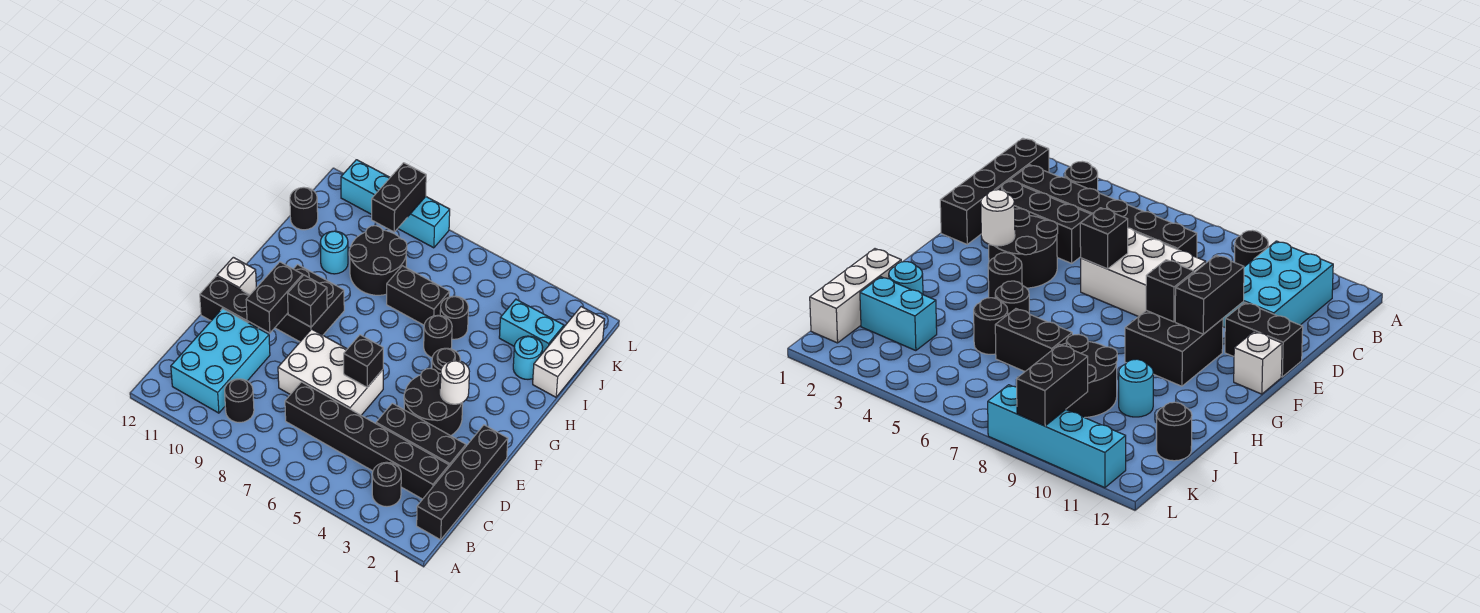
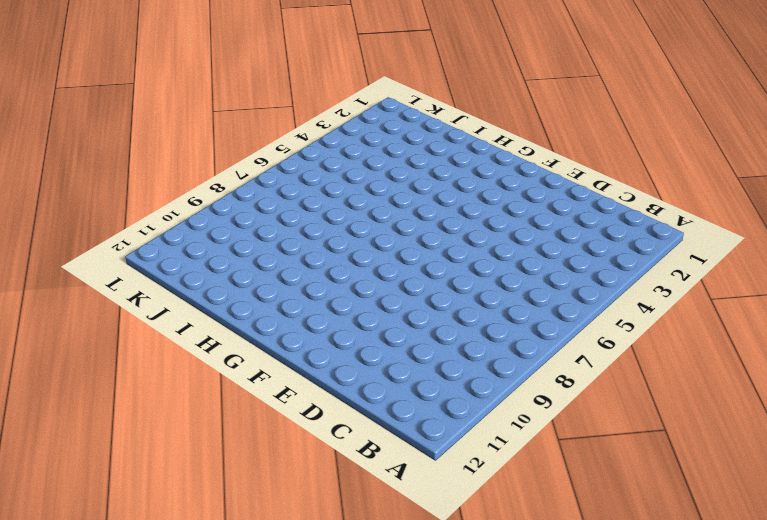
none -> black brick B1:E1 level 1
none -> black round brick B3 level 1
none -> black round brick B9 level 1

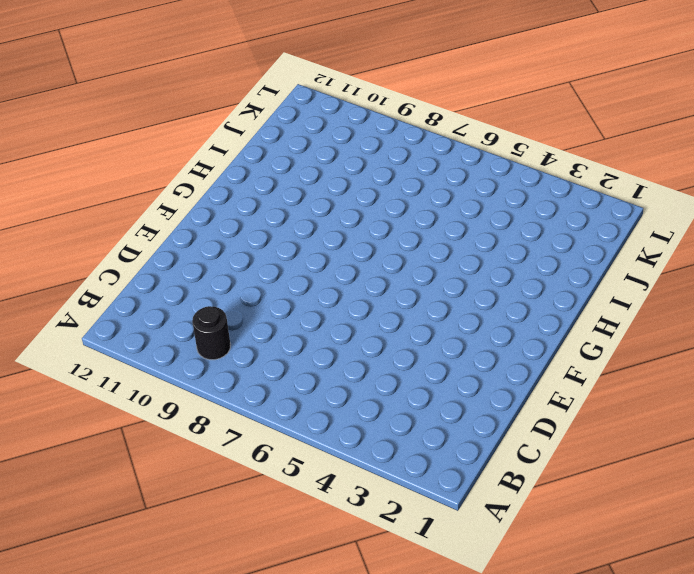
none -> black brick B1:E1 level 1
none -> black round brick B3 level 1
none -> cyan brick B10:D11 level 1

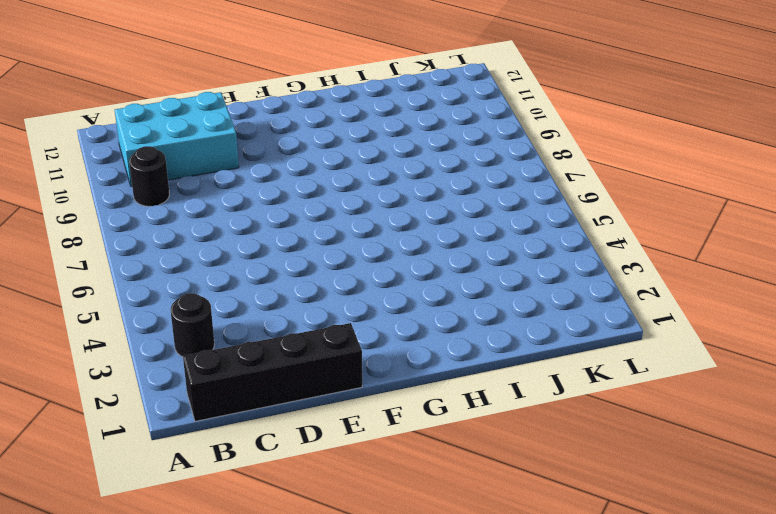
none -> black brick C2:C7 level 1
none -> black brick D2:D4 level 1
none -> white brick D6:E8 level 1

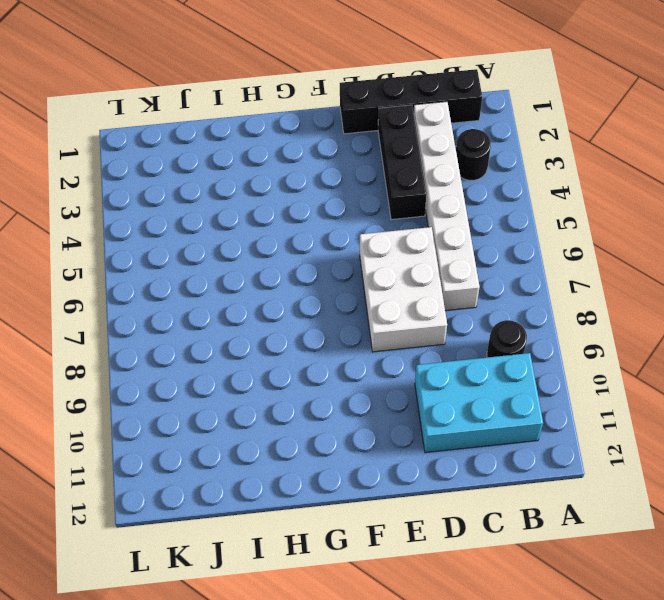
white brick C2:C7 level 1 -> black brick C2:C7 level 1
none -> black round brick E3:F4 level 1
none -> black brick E11:E12 level 1
none -> black brick F9:G10 level 1

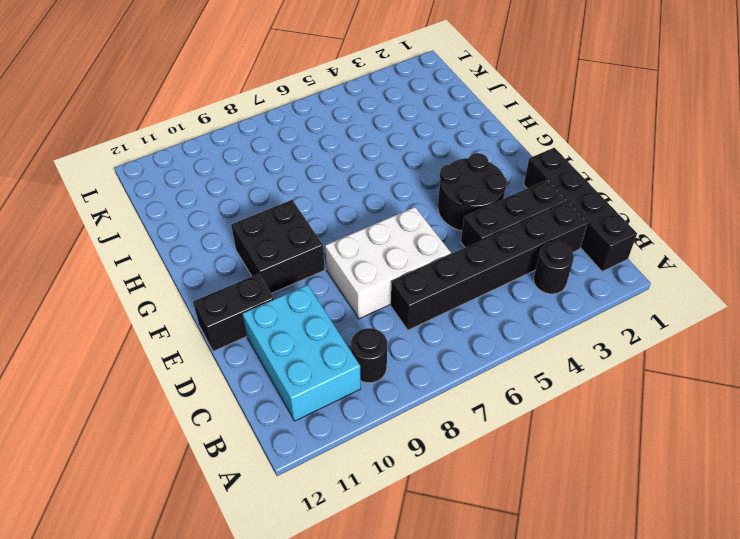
none -> white brick F12 level 1
none -> black round brick G4 level 1
none -> black round brick H5 level 1

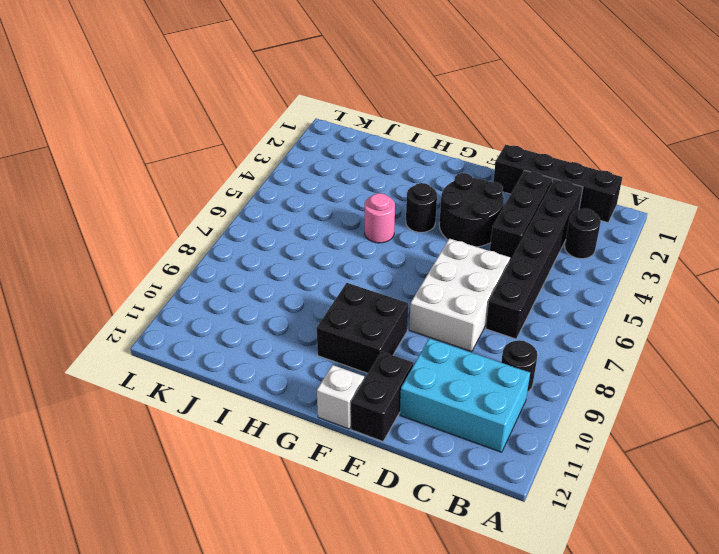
pink round brick H5 level 1 -> black round brick H5 level 1
none -> white brick I1:K1 level 1
none -> cyan round brick I2 level 1
none -> black round brick I5 level 1

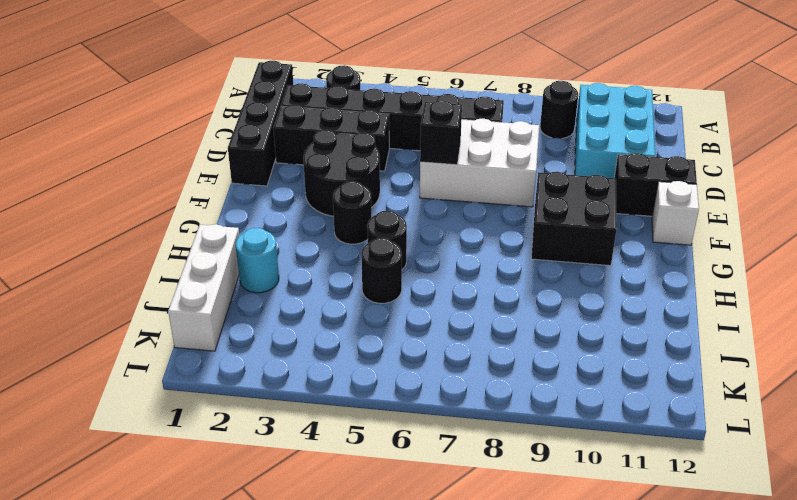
none -> black brick I6:I7 level 1
none -> black round brick I8:J9 level 1
none -> cyan round brick I10 level 1

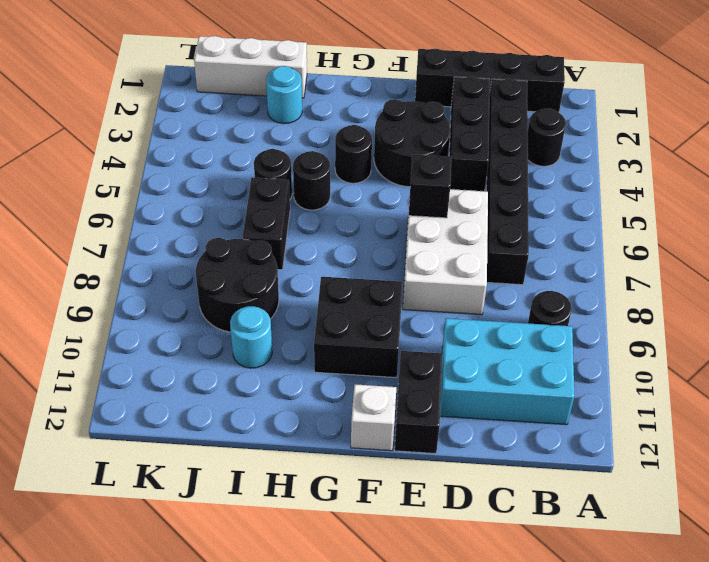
none -> cyan brick J2:J3 level 1
none -> black round brick J12 level 1
none -> cyan brick L8:L11 level 1

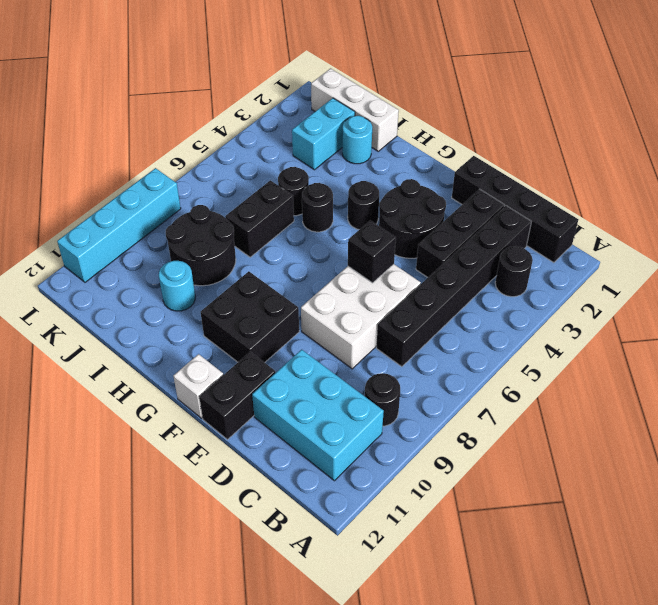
none -> black round brick J12 level 1
none -> black brick E10:F10 level 2
none -> white round brick F3 level 2

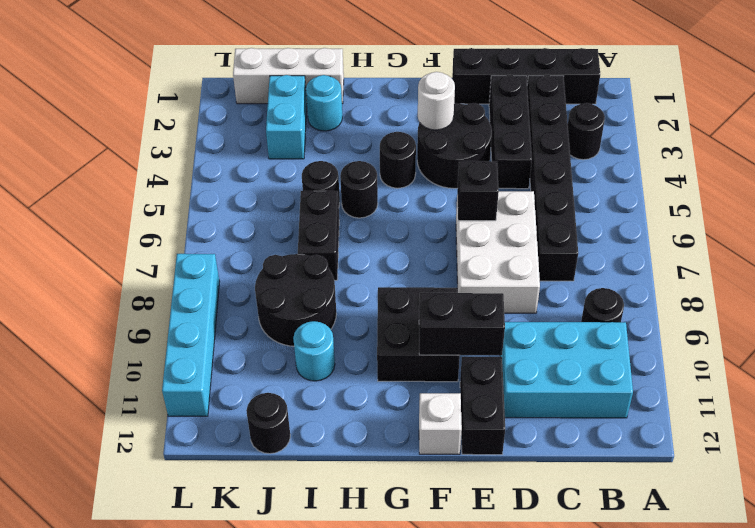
none -> black brick F9 level 2
none -> black brick K9:L9 level 2

